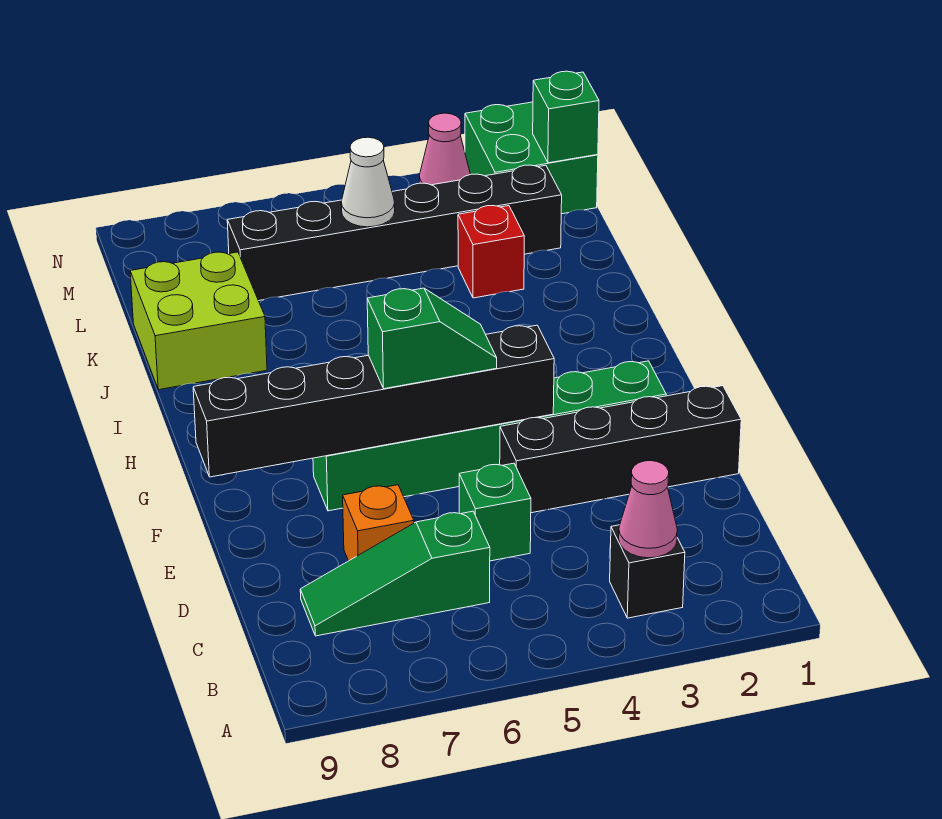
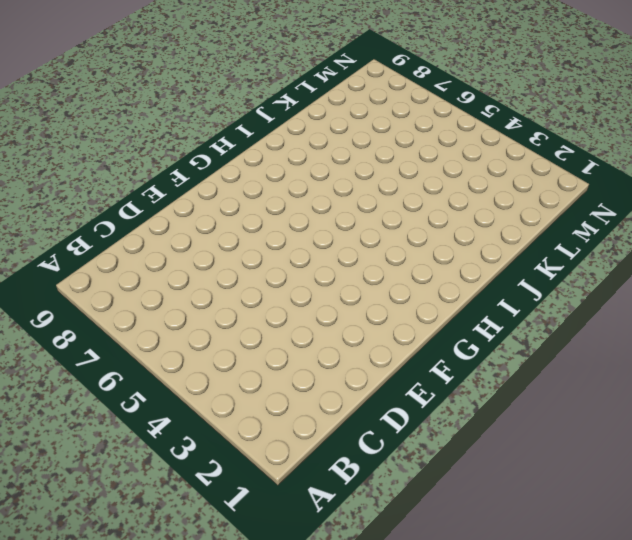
none -> black brick B3 level 1
none -> green slope C6:C8 level 1 top 6
none -> green brick D5 level 1

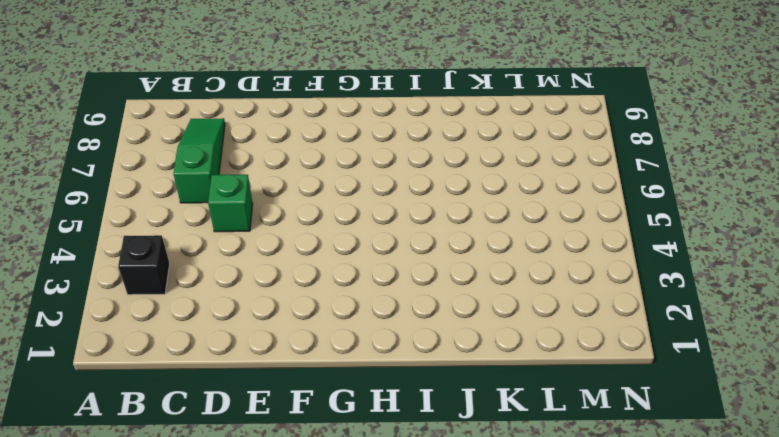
none -> orange brick D7 level 1
none -> black brick E1:E4 level 1
none -> green brick F2:F7 level 1

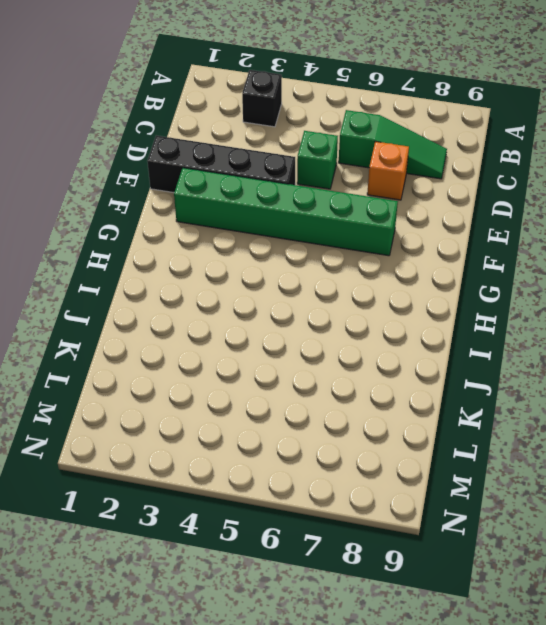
none -> lime brick J8:K9 level 1
none -> red brick K3 level 1
none -> black brick L2:L7 level 1

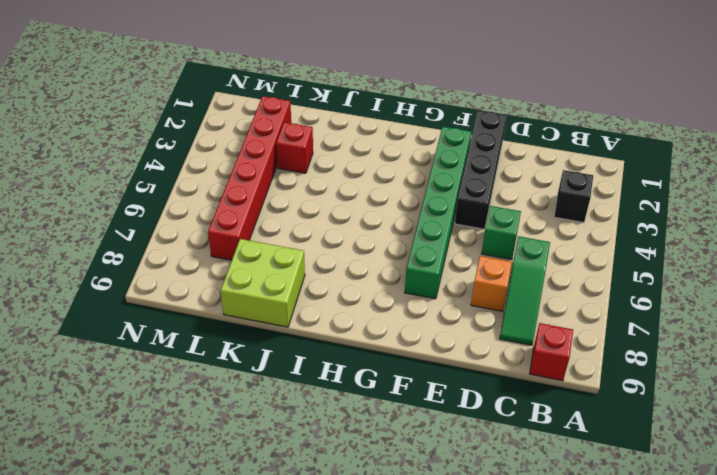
red brick B9 level 1 -> none
red brick L2:L7 level 1 -> black brick L2:L7 level 1
none -> green brick M1:N2 level 1
none -> pink cone N3 level 1
none -> pink cone B3 level 2

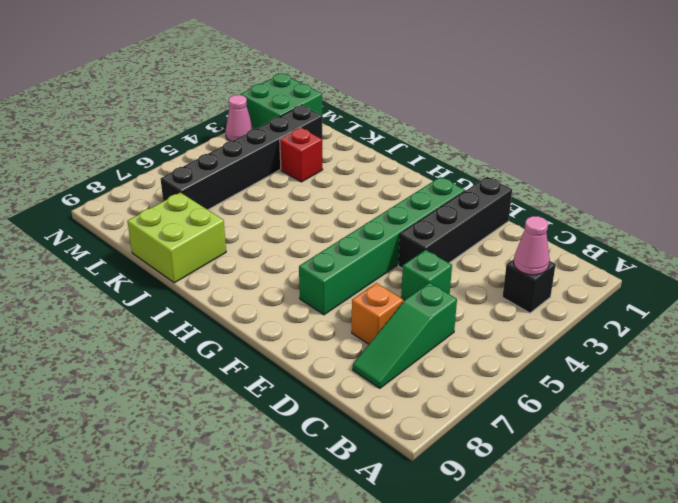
none -> black brick F4:F9 level 2
none -> white cone L5 level 2
none -> green brick M1 level 2

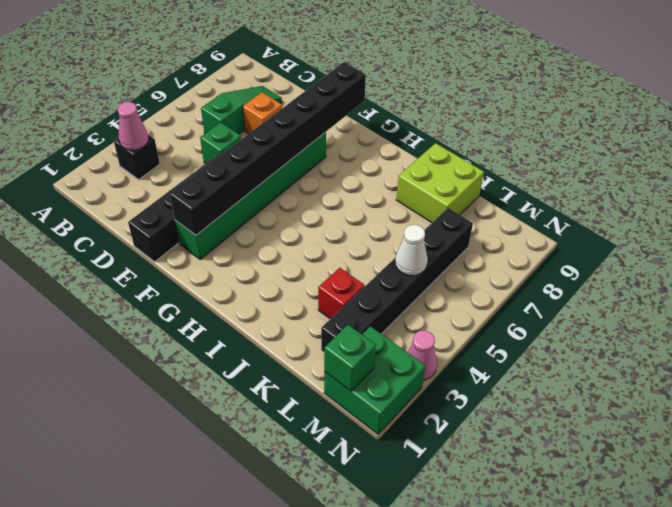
black brick F2:F9 level 2 -> black brick F4:F9 level 2
none -> green slope F5:F6 level 3 top 6

